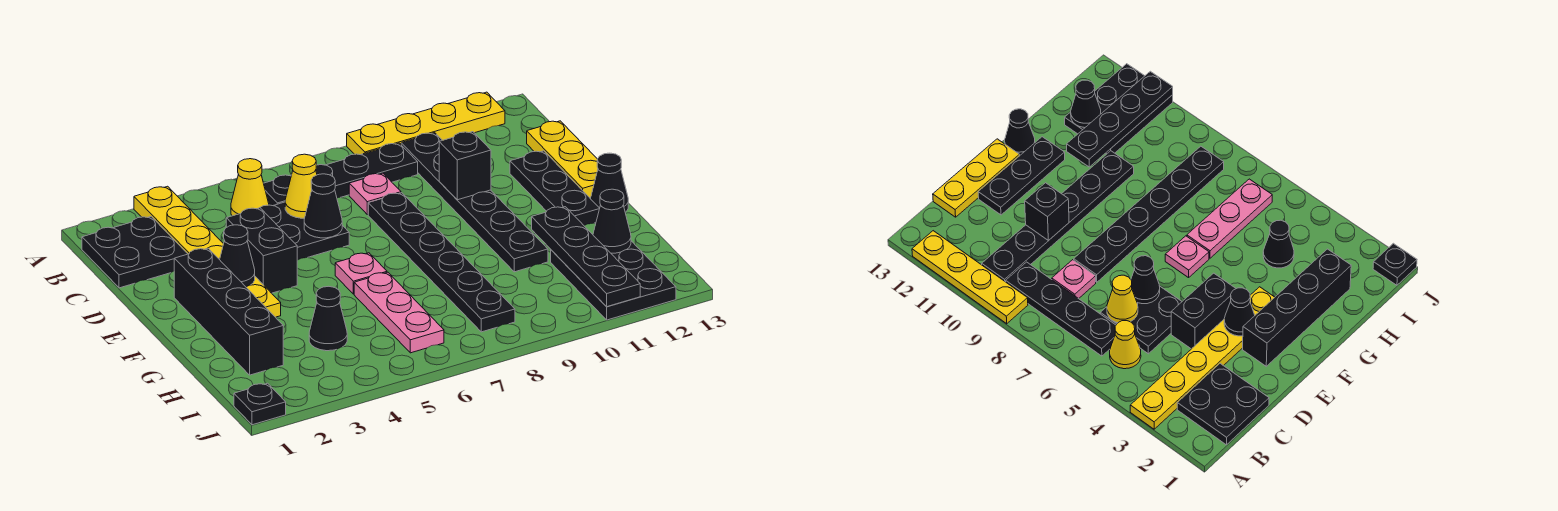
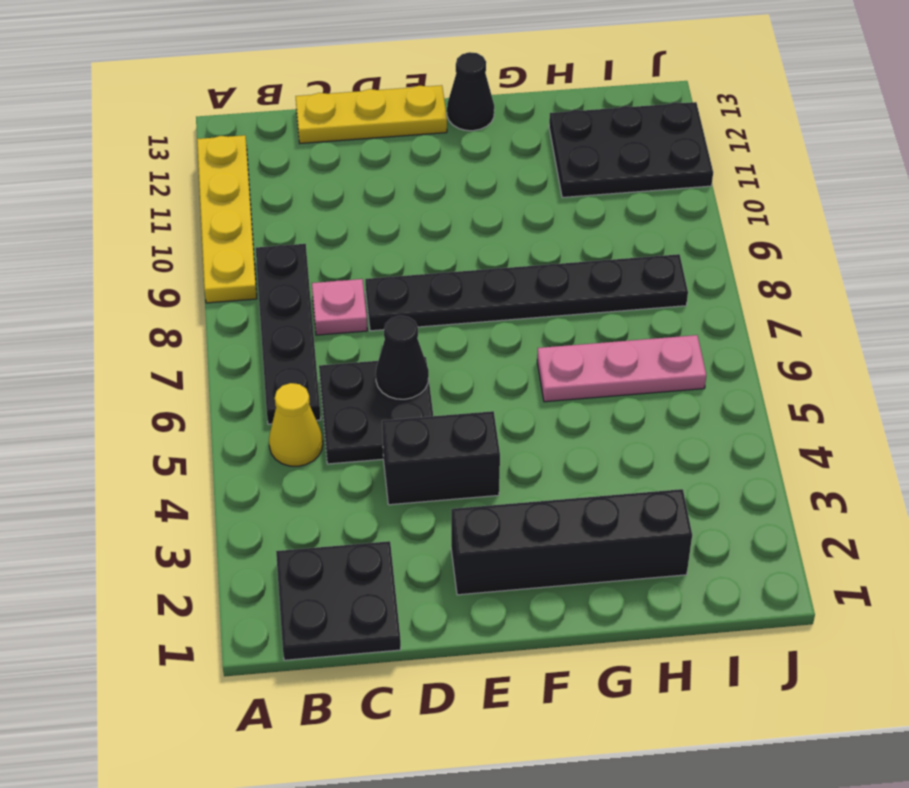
none -> yellow plate A3:F3 level 1
none -> black plate B10:G10 level 1
none -> black plate D12:F12 level 1

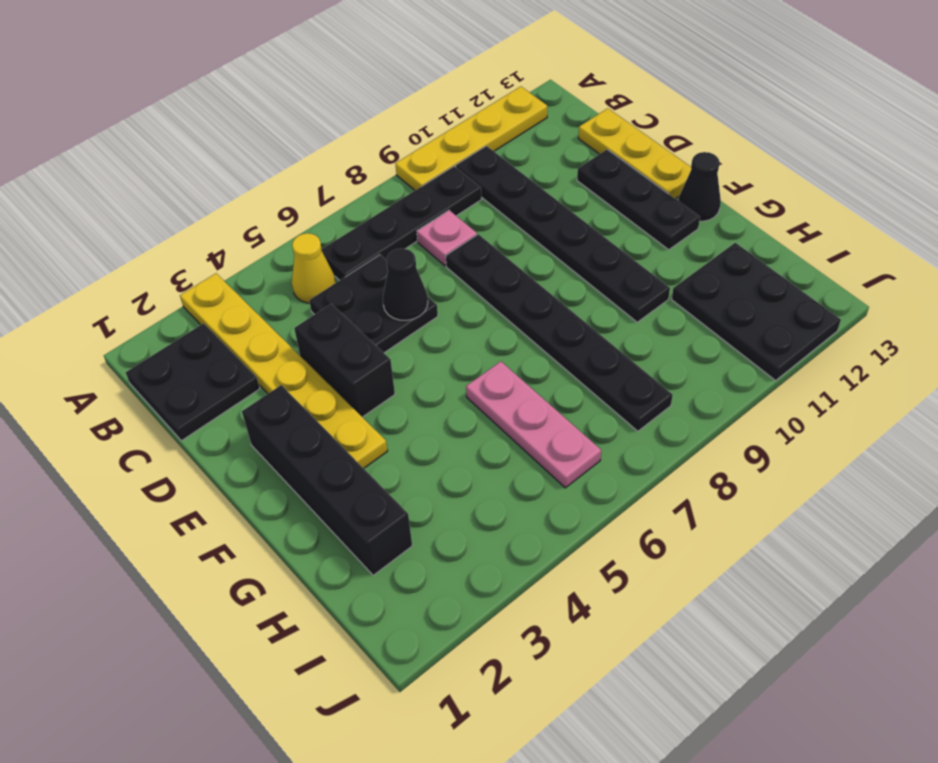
none -> pink plate F6 level 1
none -> black cone H4 level 1
none -> black plate J1 level 1

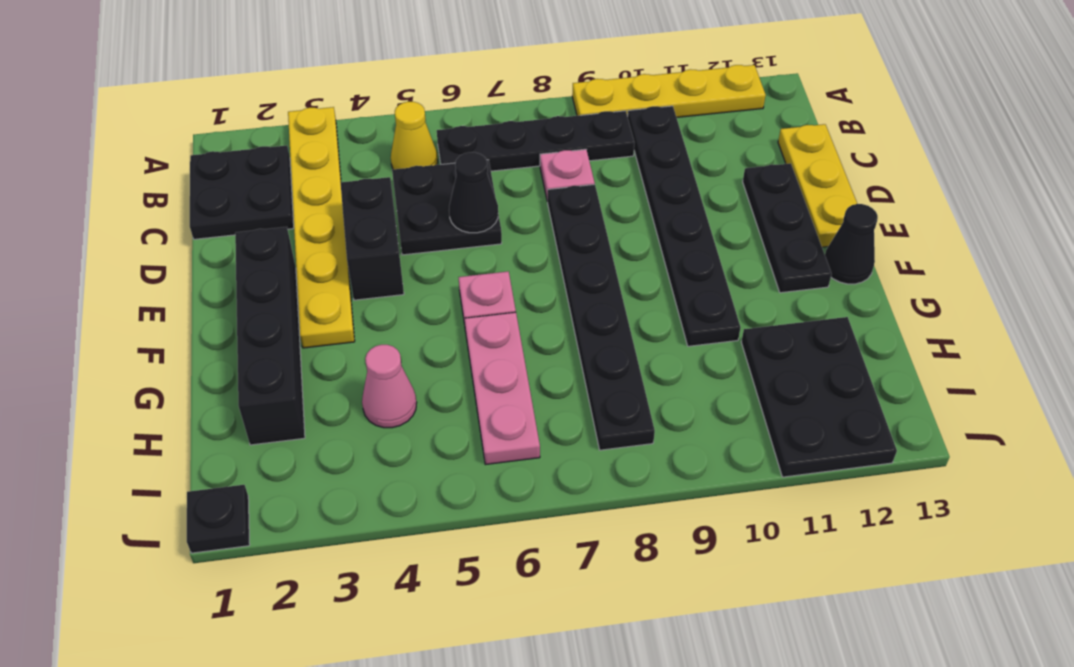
pink cone H4 level 1 -> black cone H4 level 1
none -> yellow cone C6 level 2
none -> black brick D10 level 2
none -> black cone E3 level 2

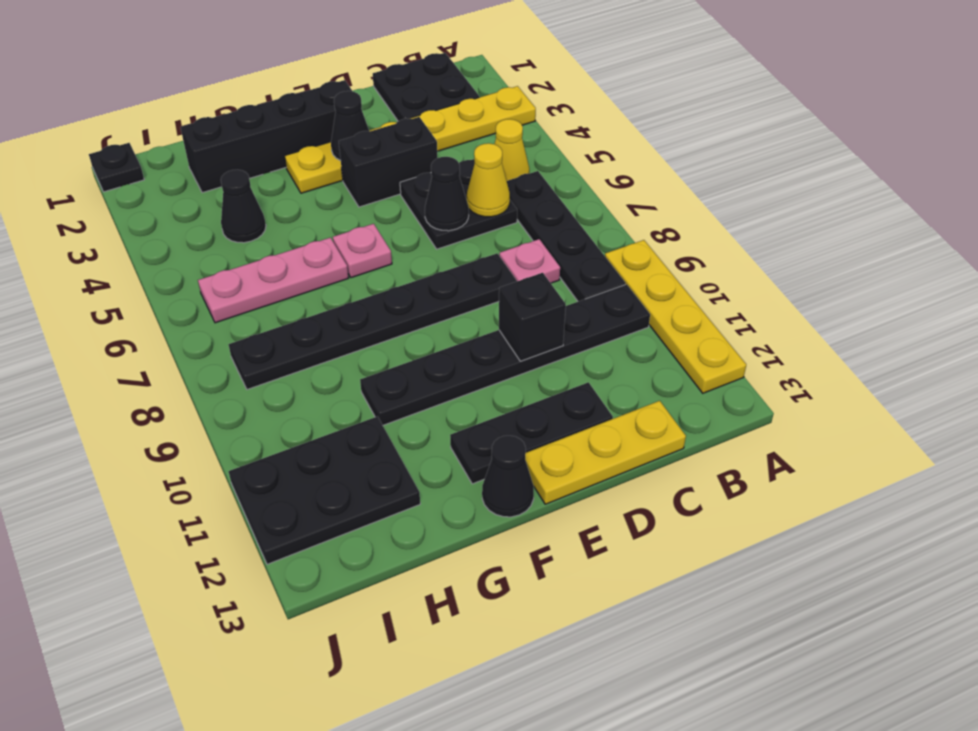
none -> black plate G11:J11 level 2
none -> black cone H12 level 2

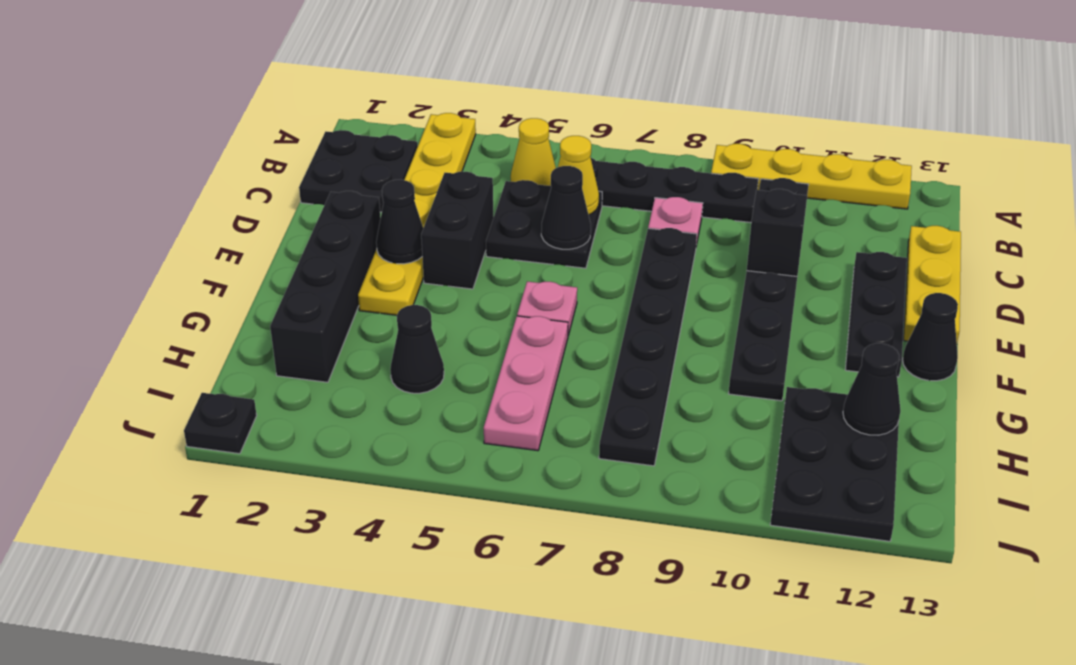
none -> black plate G11:J11 level 2

